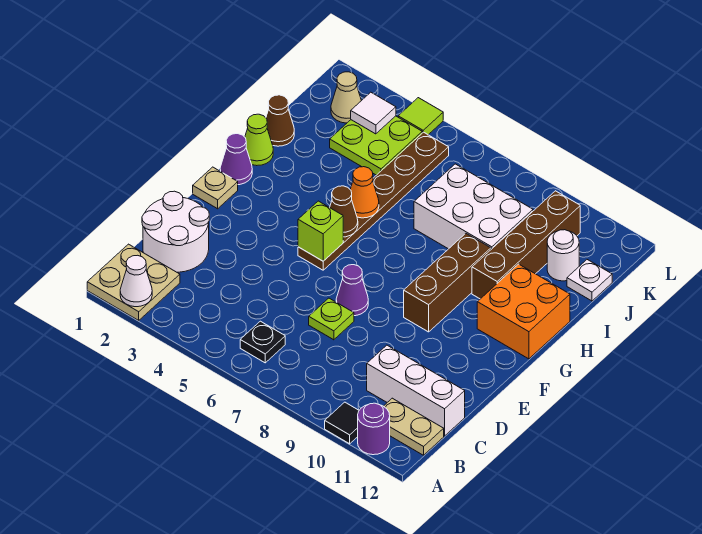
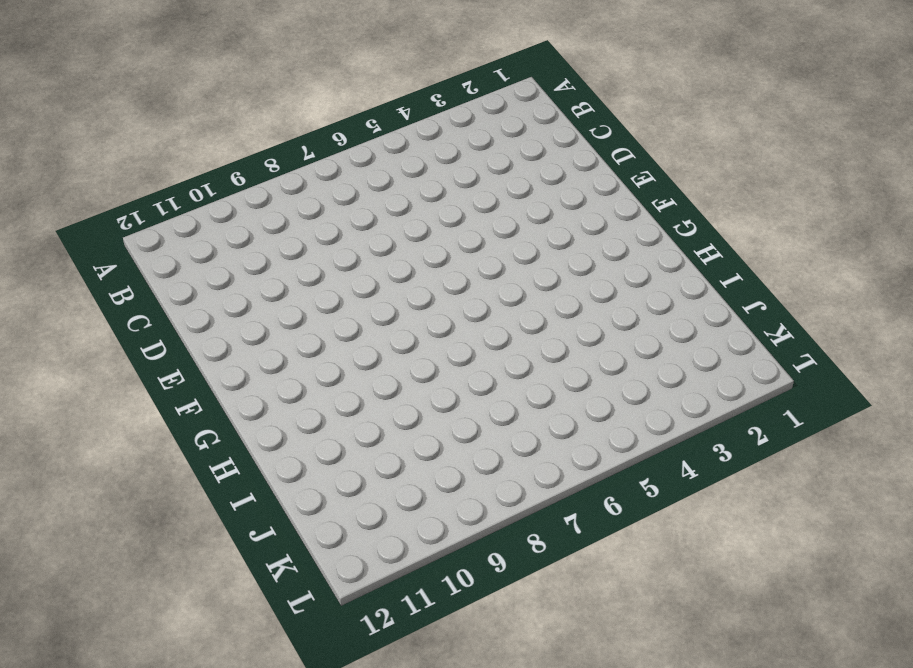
none -> tan plate A1:B2 level 1
none -> black tile A10 level 1
none -> purple round brick A11 level 1

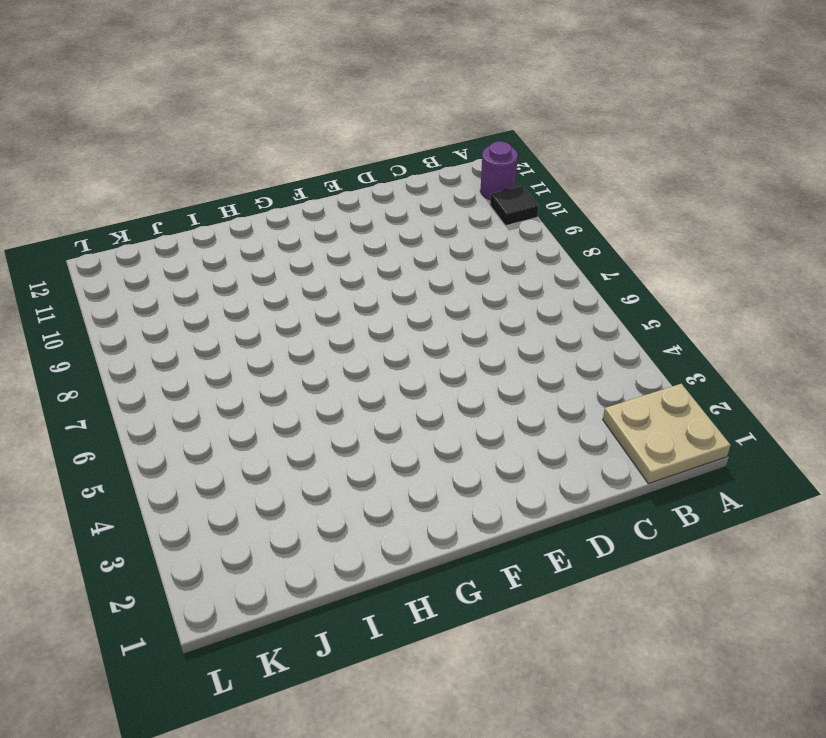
none -> black plate B6 level 1
none -> tan plate B11:B12 level 1
none -> white round brick C1:D2 level 1

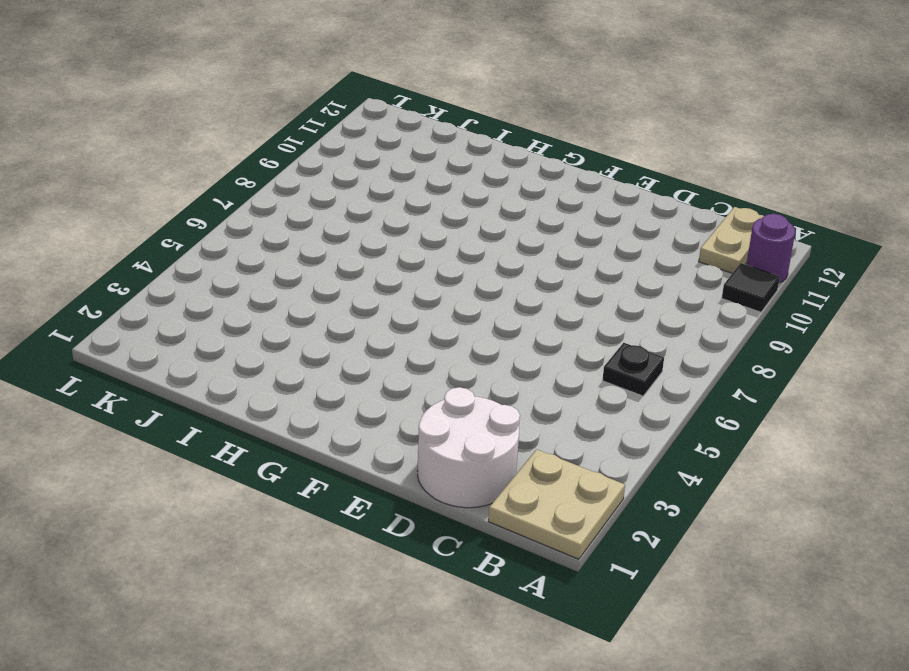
none -> white brick C10:C12 level 1
none -> lime plate D7 level 1
none -> purple cone E7 level 1

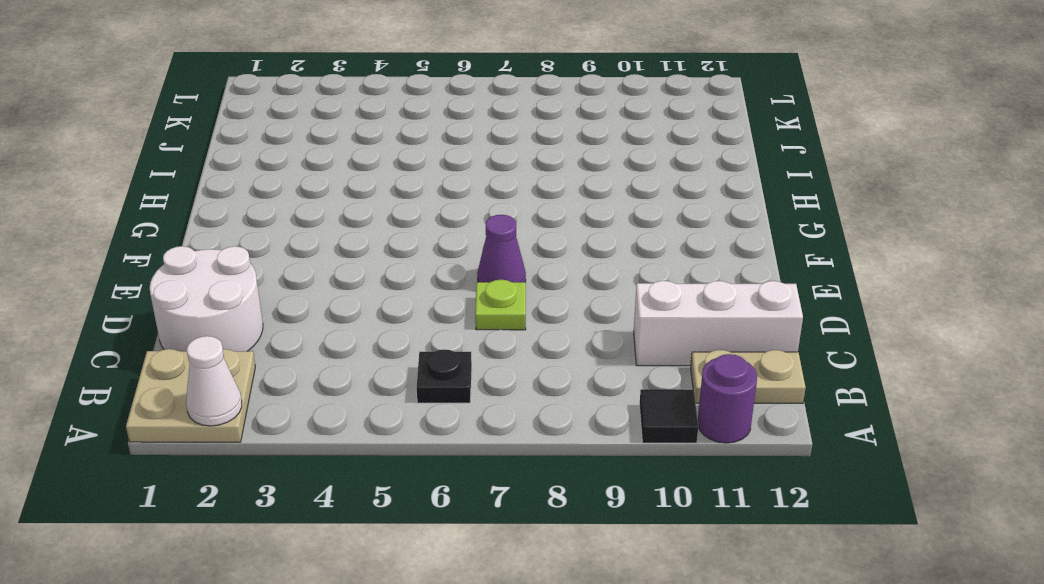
none -> tan plate F1 level 1
none -> brown plate F5:K5 level 1
none -> brown brick F9:H9 level 1

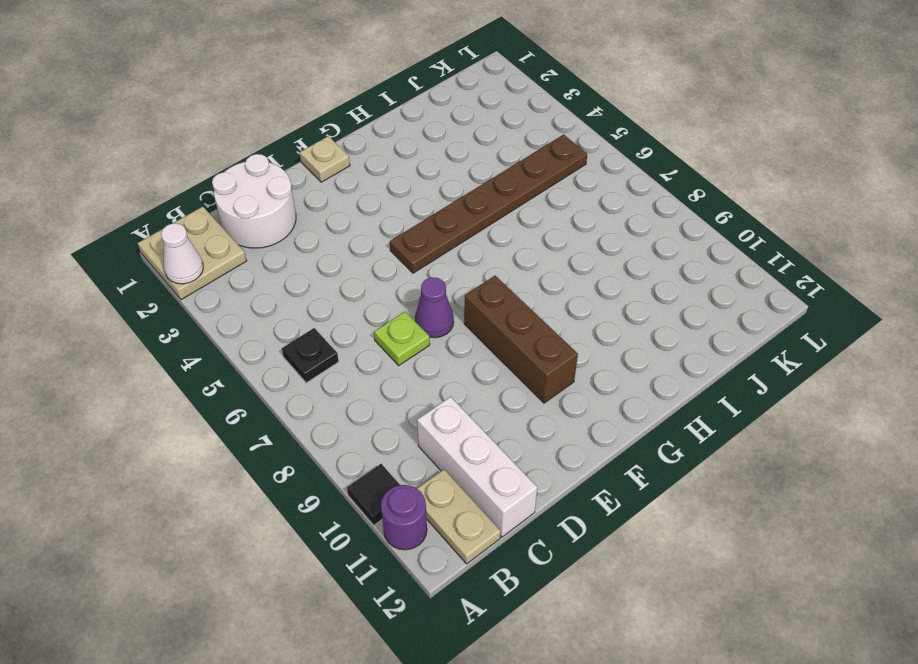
brown brick F8:F10 level 1 -> brown brick F9:H9 level 1
none -> purple cone G1 level 1
none -> orange brick G11:H12 level 1
none -> lime cone H1 level 1

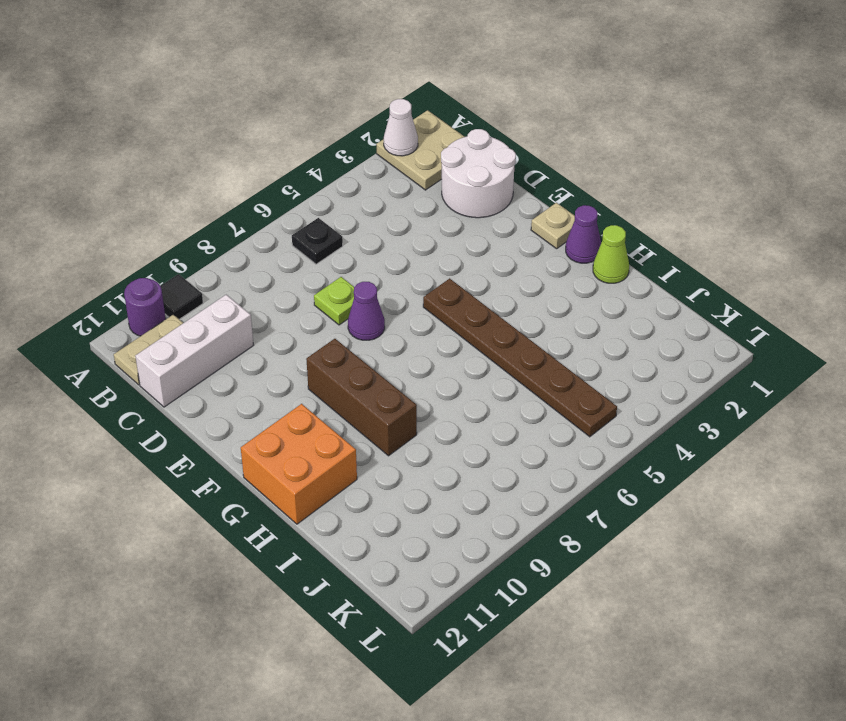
none -> brown brick H10:K10 level 1
none -> brown cone I1 level 1
none -> white brick I7:J9 level 1

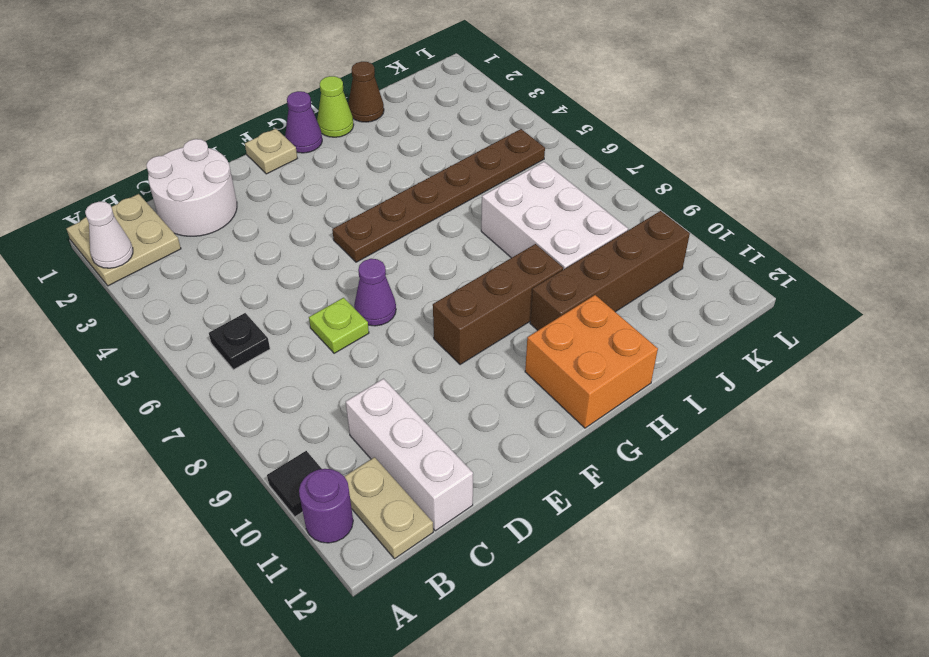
none -> lime plate J3:K4 level 1
none -> white round brick J11 level 1
none -> white plate J12 level 1

